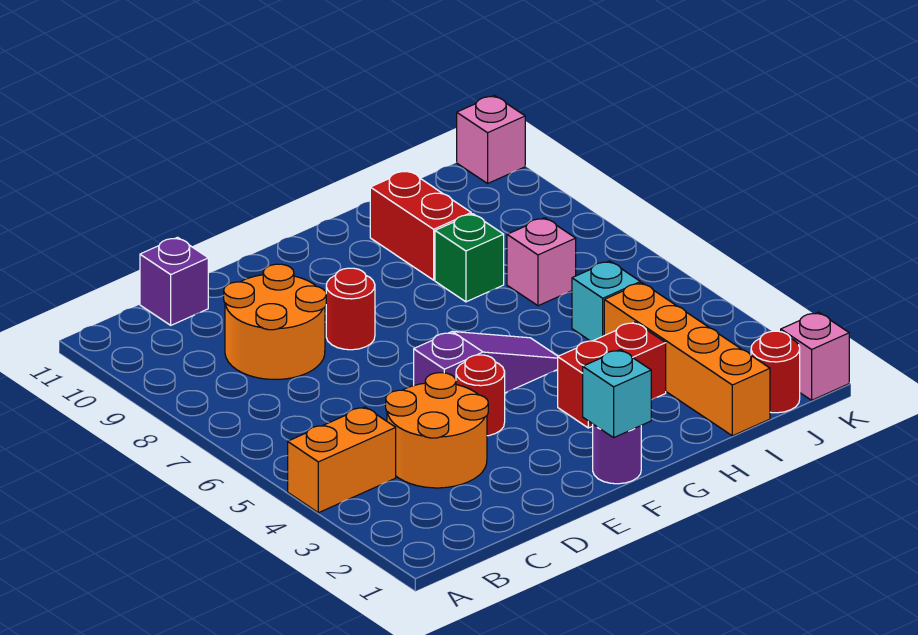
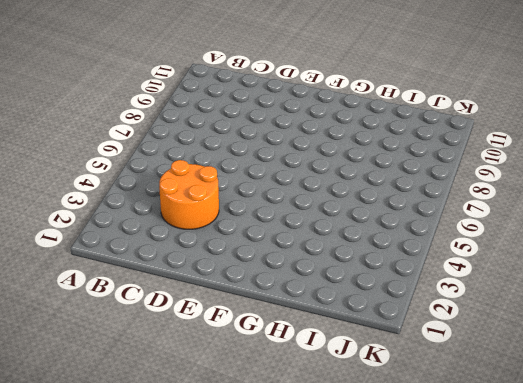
none -> orange brick A4:B4 level 1
none -> orange round brick C8:D9 level 1
none -> purple brick C11 level 1

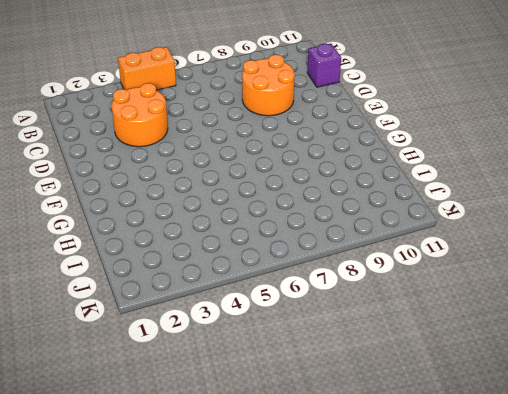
orange brick A4:A5 level 1 -> orange brick A4:B4 level 1
none -> red round brick E4 level 1
none -> purple slope E5:G5 level 1 top E
none -> red round brick E8 level 1

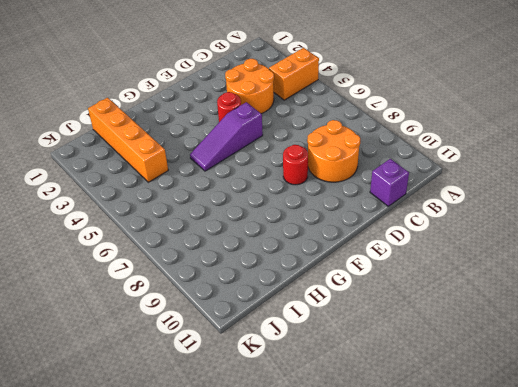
none -> purple round brick F1 level 1
none -> red brick G3:H3 level 1
none -> green brick H8 level 1

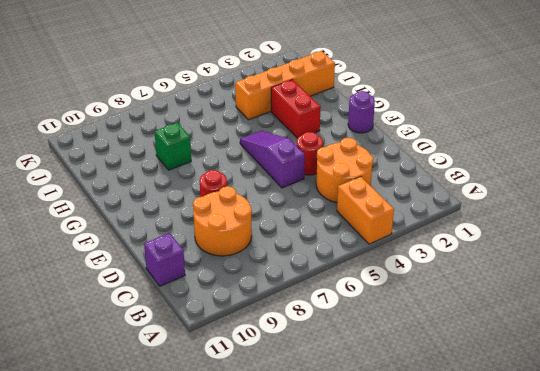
none -> red brick H9:H10 level 1
none -> cyan brick I5 level 1
none -> pink brick I7 level 1

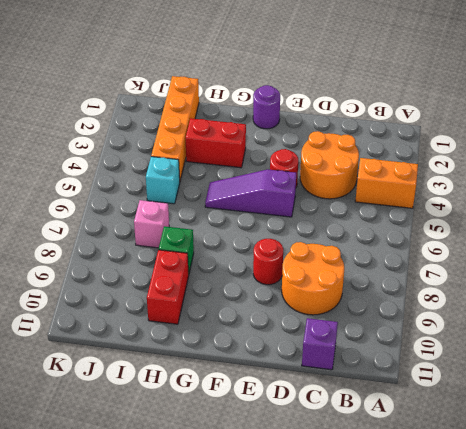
none -> red round brick J1 level 1
none -> pink brick K1 level 1
none -> pink brick K11 level 1

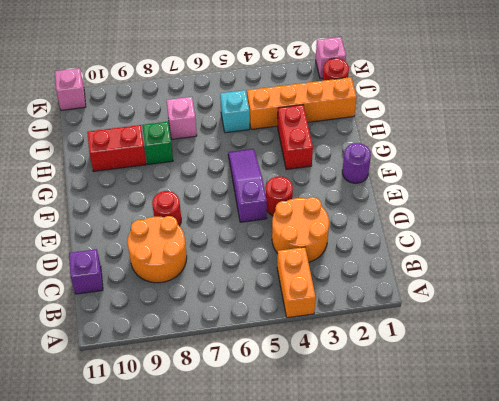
none -> cyan brick F1 level 2

